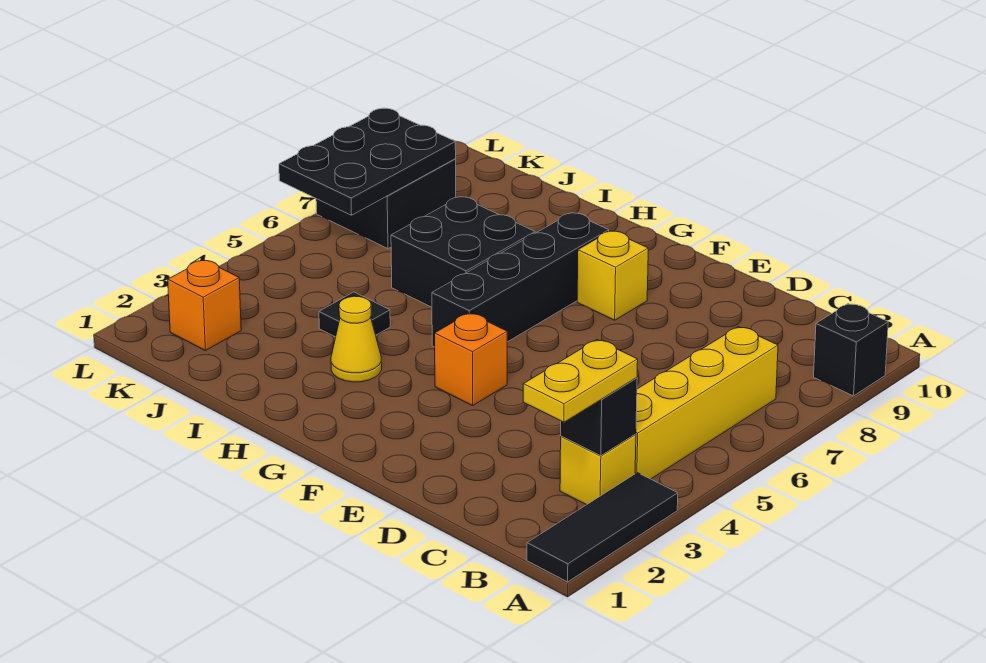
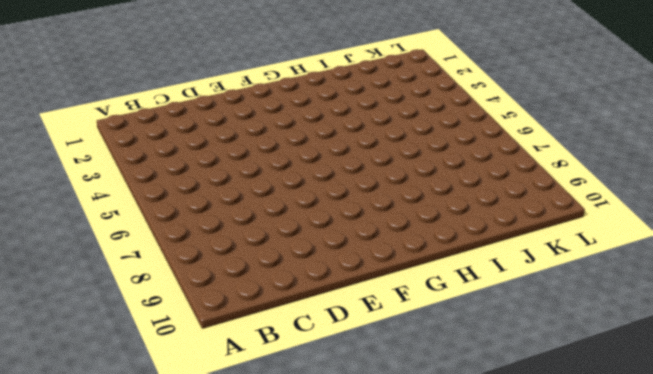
none -> black tile A1:A3 level 1
none -> black brick A9 level 1
none -> yellow brick B3 level 1

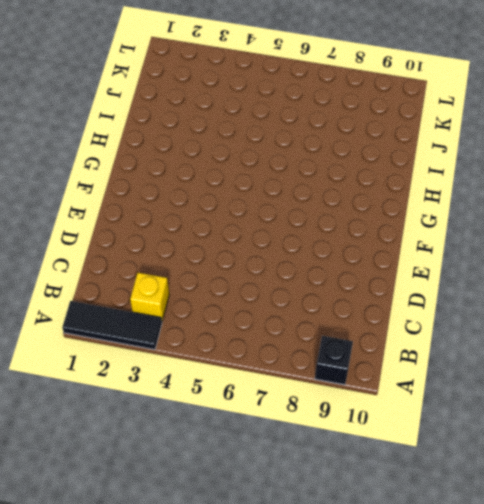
none -> yellow brick B4:B7 level 1
none -> orange brick F4 level 1
none -> yellow brick F8 level 1

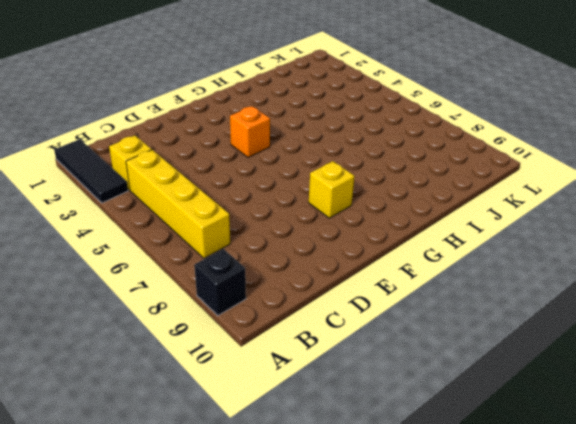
none -> black brick G5:G8 level 1
none -> yellow cone H3 level 1
none -> black brick H6:I7 level 1

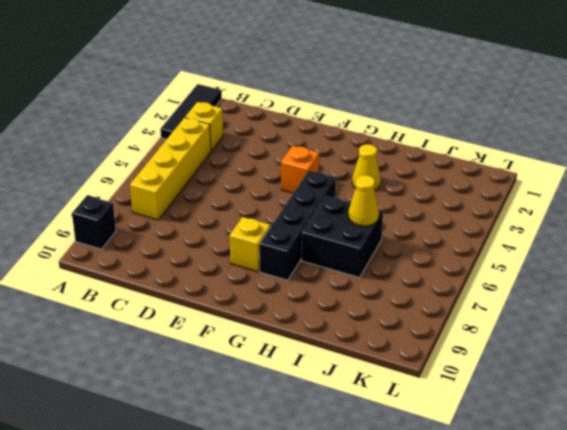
yellow cone I6 level 2 -> none
none -> black tile I4 level 1
none -> orange brick K2 level 1
none -> black brick K7:L8 level 1

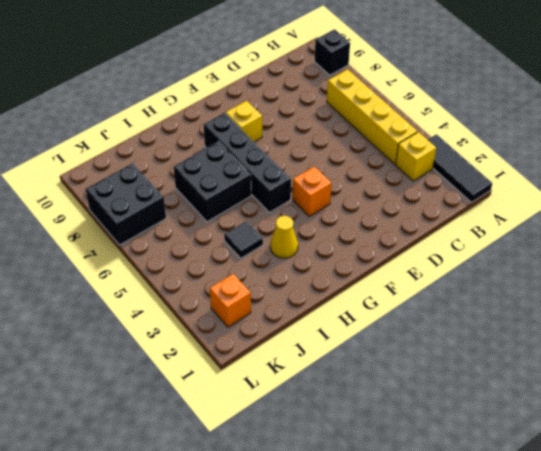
none -> black brick B3 level 2
none -> black plate K6:L8 level 2
none -> yellow plate B2:B3 level 3

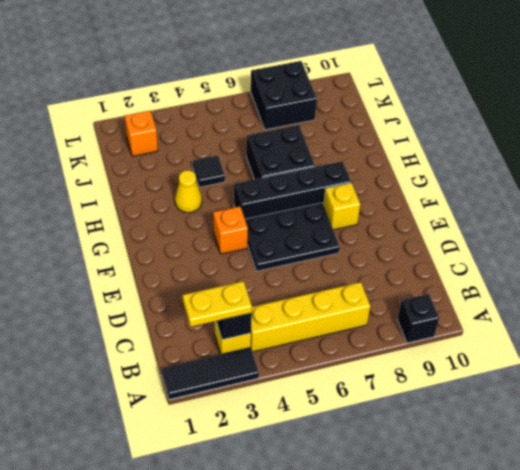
black plate E5:F7 level 1 -> black plate K6:L8 level 2

